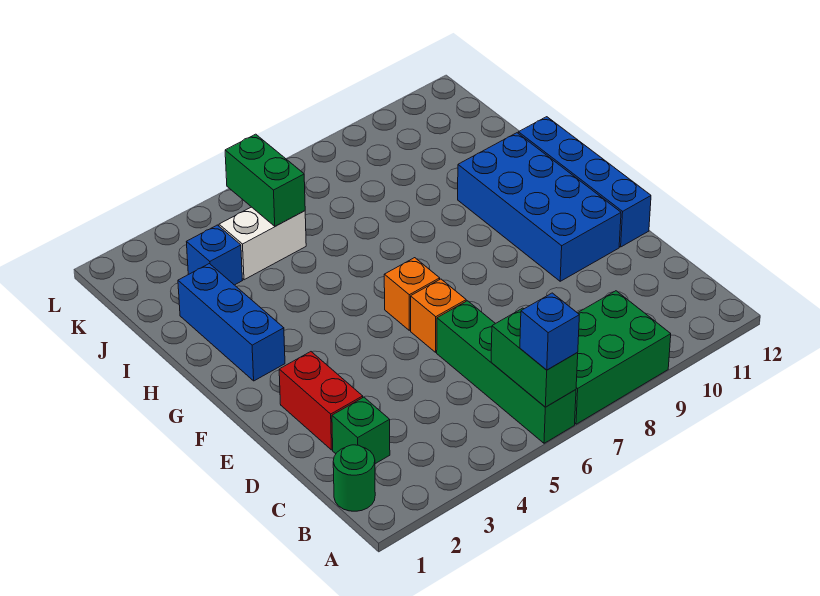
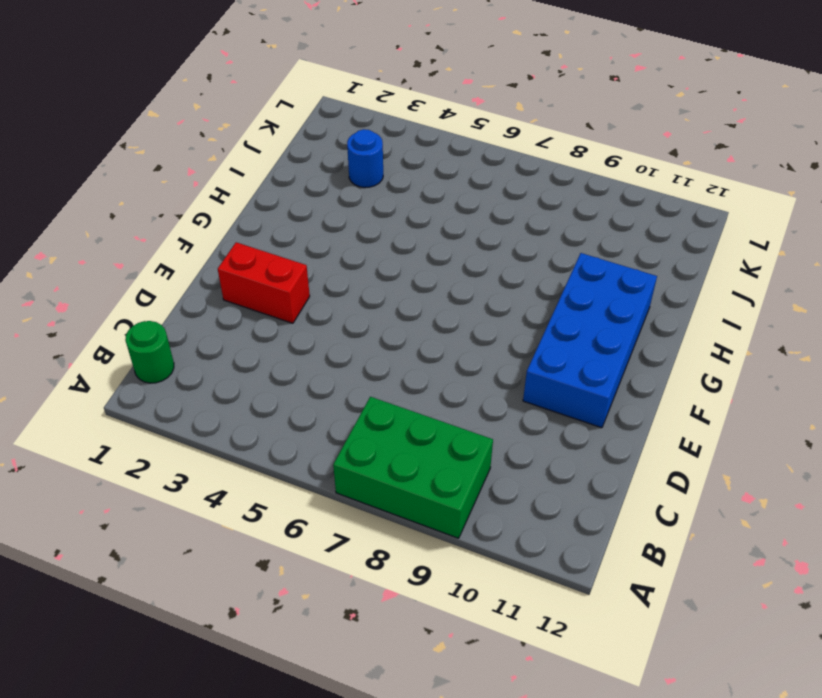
red brick E2:E3 level 1 -> red brick D2:E2 level 1
blue round brick J3 level 1 -> blue brick J3 level 1
none -> green brick A6:D6 level 1
none -> green brick C2 level 1
none -> orange brick E6 level 1

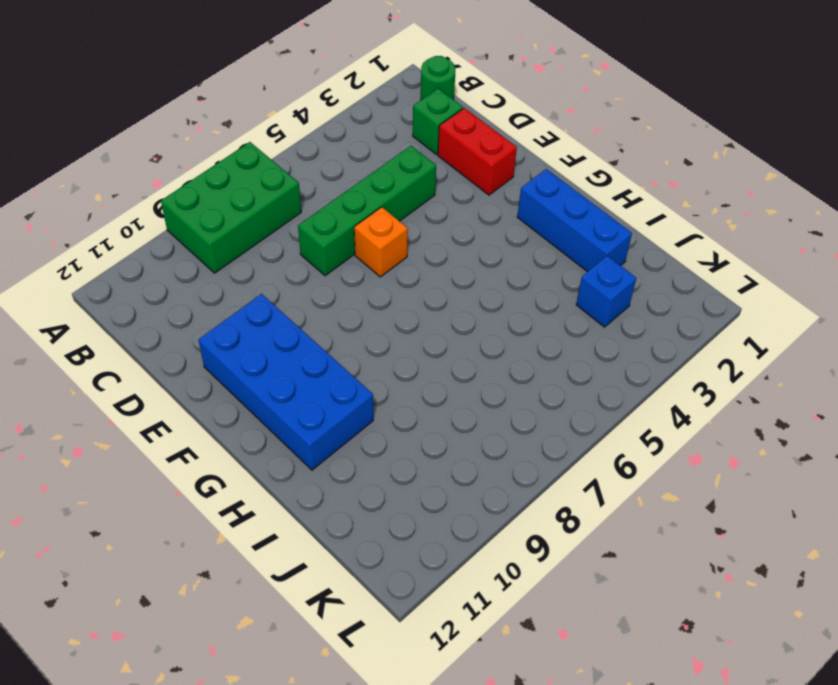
green brick D4:D7 level 1 -> green brick A6:D6 level 1
none -> blue brick E12:H12 level 1
none -> orange brick F6 level 1
none -> white brick J4:J5 level 1

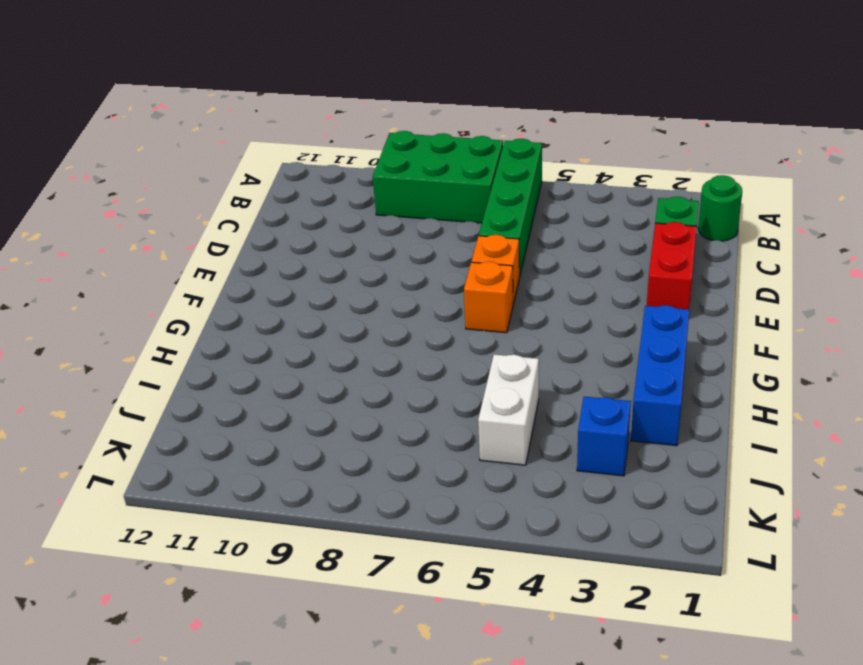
white brick I5:J5 level 1 -> white brick J4:J5 level 1
none -> blue brick E10:H11 level 1
none -> blue brick E12:H12 level 1
none -> green brick A6:B6 level 2

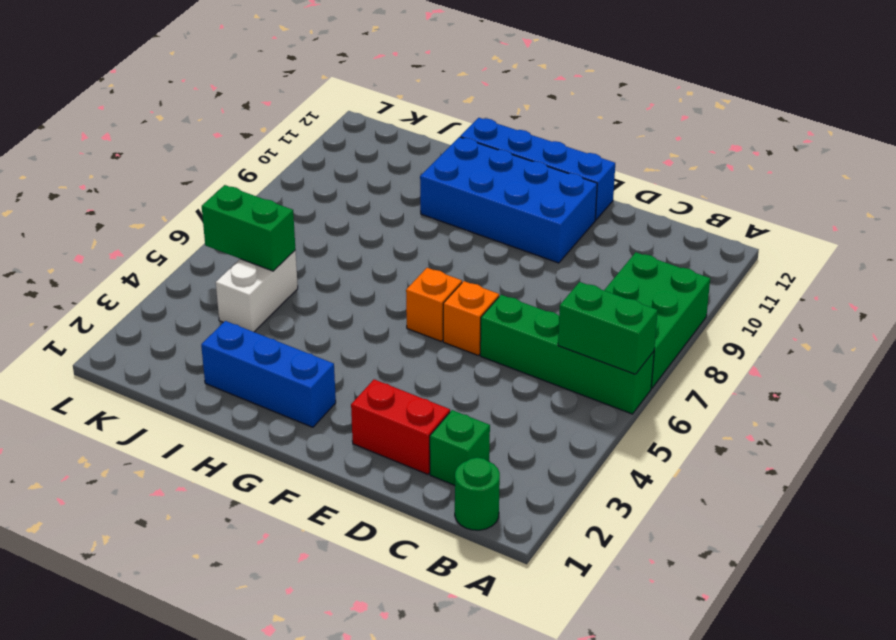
none -> blue brick J3 level 1
none -> blue brick A6 level 3

